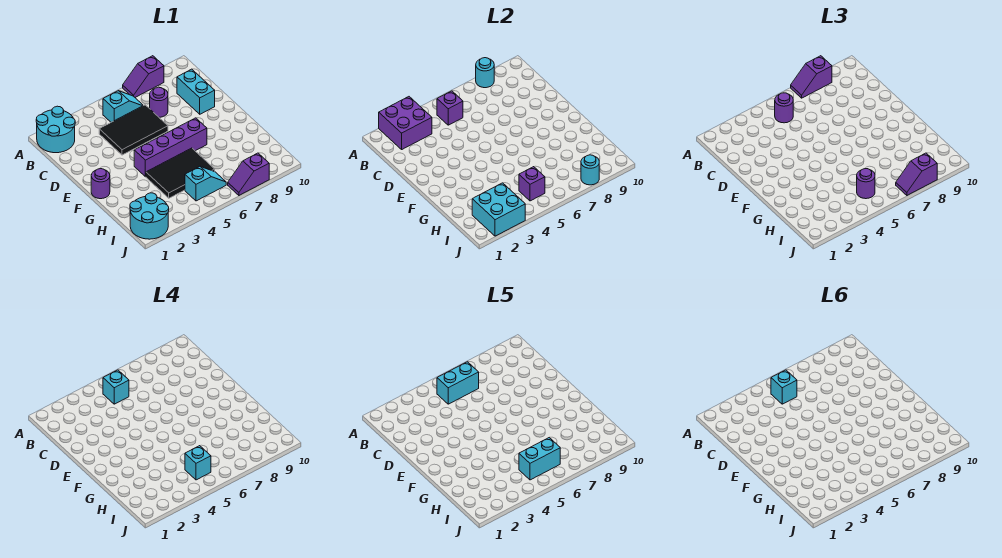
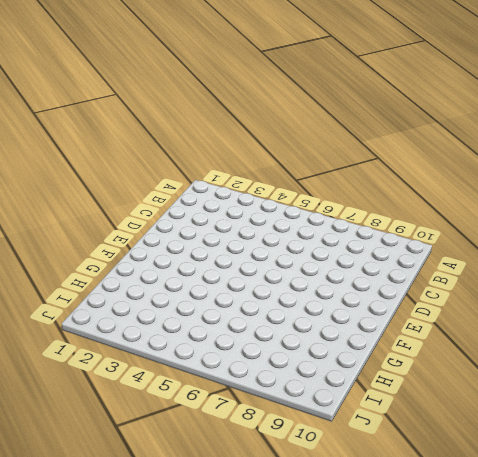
none -> cyan round brick A1:B2 level 1
none -> purple slope A7:A8 level 1 top 8
none -> cyan slope B5:B6 level 1 top 5

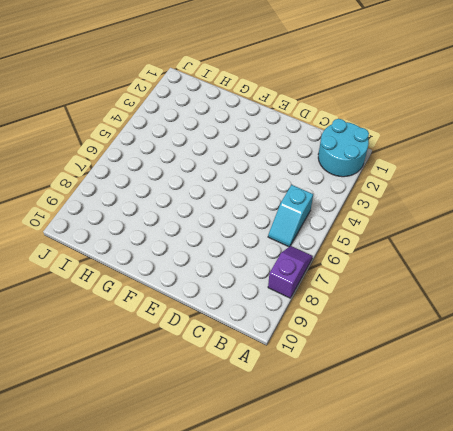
none -> black tile C4:D6 level 1
none -> purple round brick C7 level 1
none -> cyan brick C9:D9 level 1

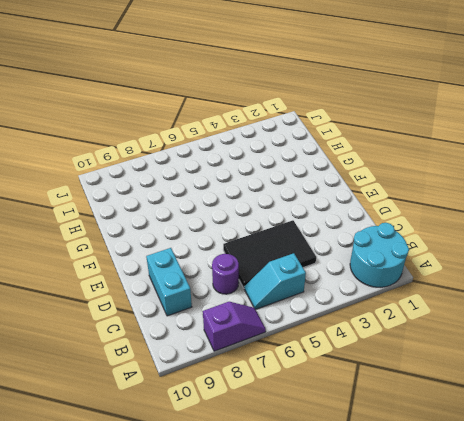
none -> purple round brick F1 level 1
none -> purple brick F4:F7 level 1
none -> black tile G4:H6 level 1

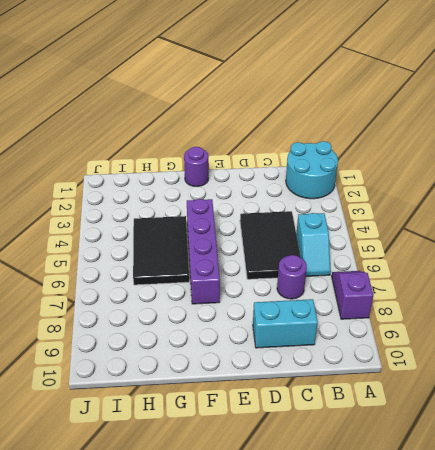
none -> cyan round brick I1:J2 level 1
none -> cyan slope I5:I6 level 1 top 5
none -> purple slope J7:J8 level 1 top 8

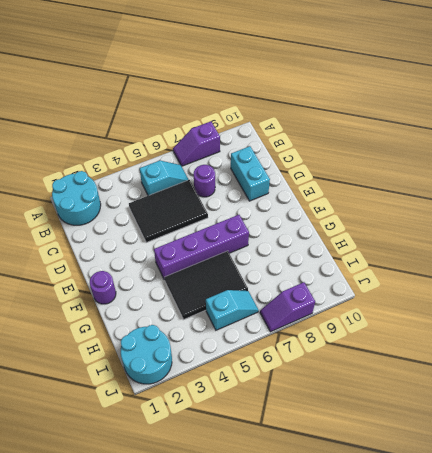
none -> purple brick A2:B3 level 2
none -> cyan round brick A8 level 2
none -> purple brick B5 level 2

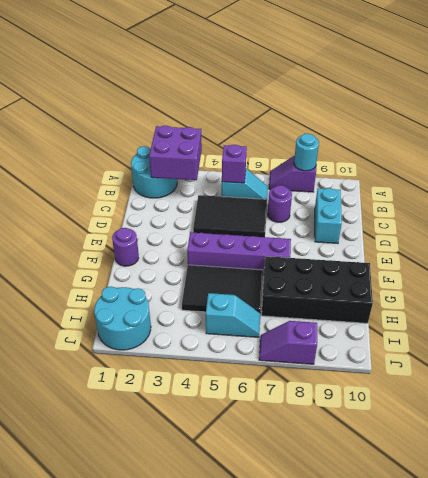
black brick G7:H10 level 1 -> none
none -> cyan brick I2:J3 level 2
none -> purple brick I5 level 2
none -> cyan round brick J8 level 2

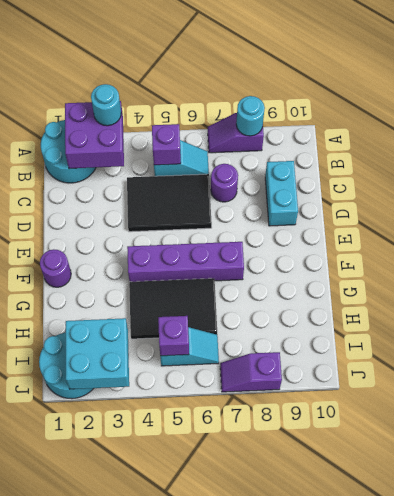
cyan round brick A3 level 3 -> cyan round brick J8 level 2
none -> purple slope A7:A8 level 3 top 8
none -> purple round brick B5 level 3
none -> purple round brick I5 level 3

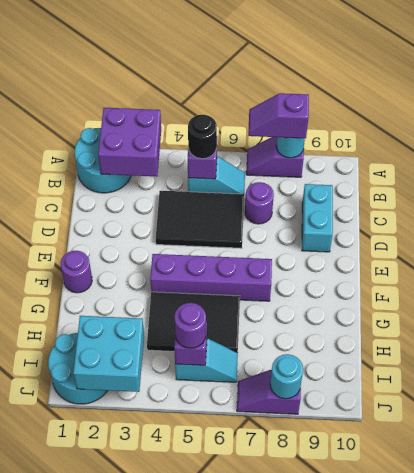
black round brick B5 level 3 -> purple round brick B5 level 3
none -> purple slope J7:J8 level 3 top 8
none -> cyan brick B5 level 4
none -> cyan brick I5 level 4

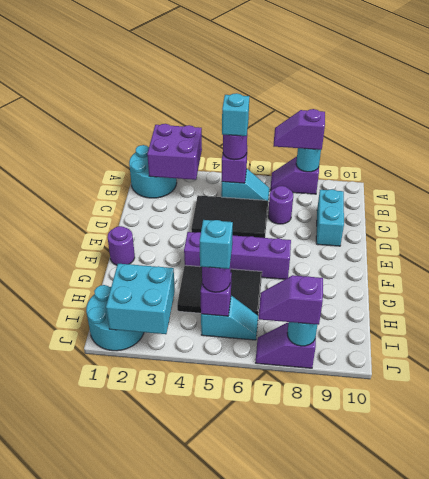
none -> cyan brick B5:B6 level 5
none -> cyan brick I5:I6 level 5
none -> cyan brick B5 level 6

